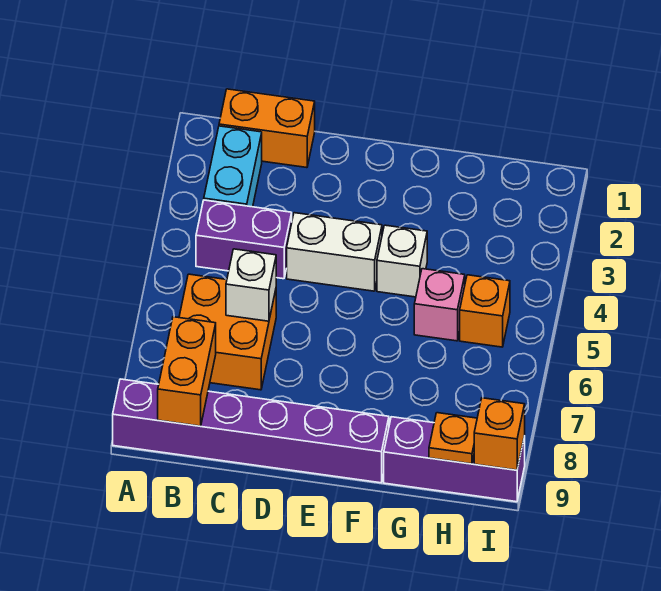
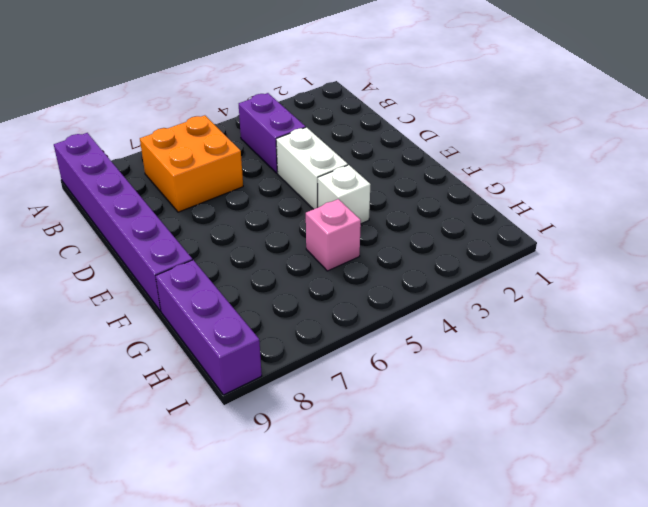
none -> orange brick B1:C1 level 1
none -> cyan brick B2:B3 level 1
none -> orange brick H5 level 1

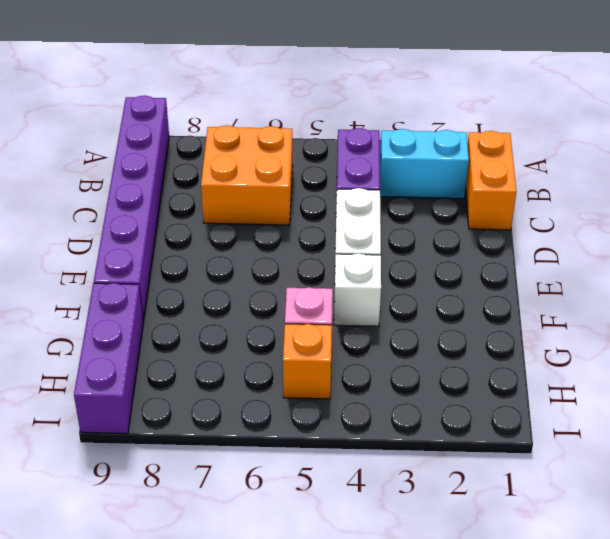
none -> orange brick B8:B9 level 2
none -> white brick C6 level 2
none -> orange plate H9 level 2

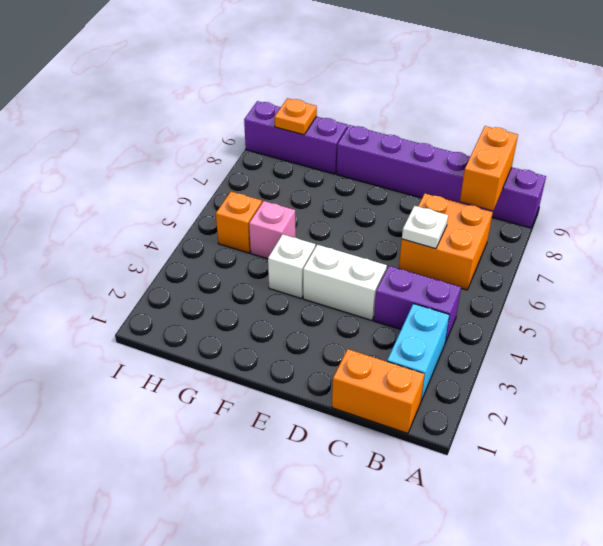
white plate C6 level 2 -> white brick C6 level 2
none -> orange brick I9 level 2

